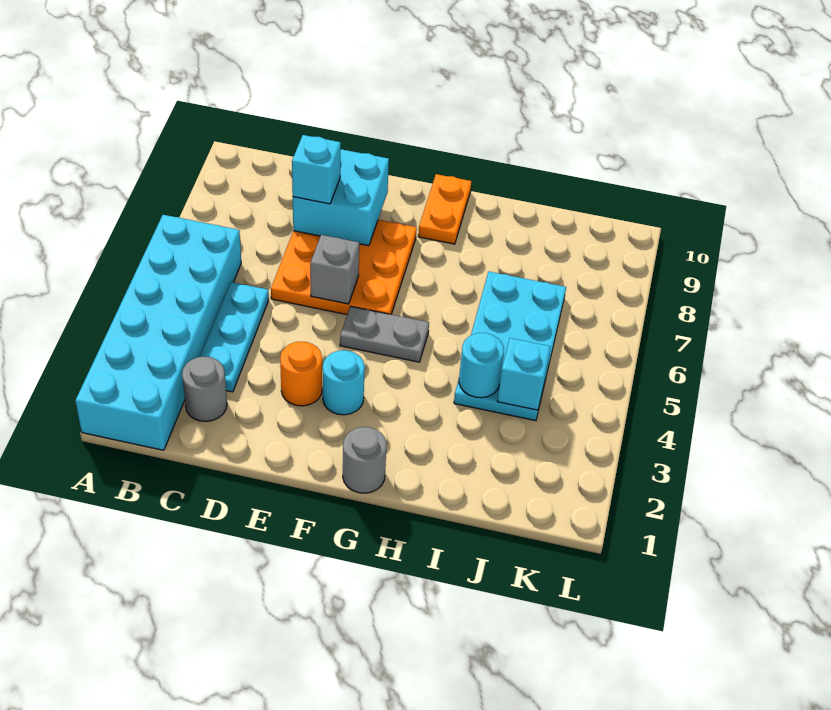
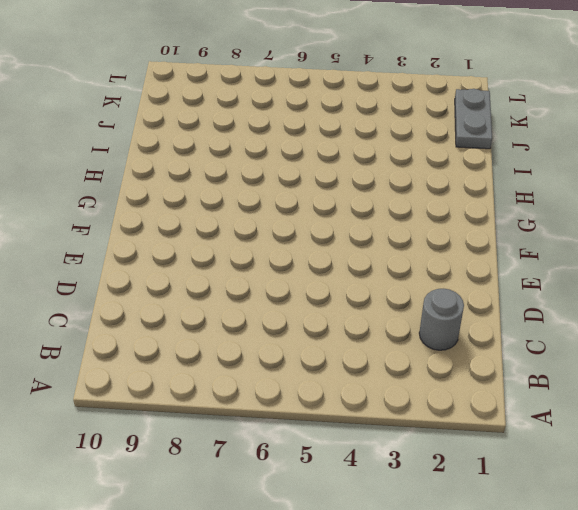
grey plate J1:K1 level 1 -> grey plate F5:G5 level 1
none -> cyan brick A1:B6 level 1
none -> cyan plate C3:C5 level 1
none -> orange plate D6:F8 level 1

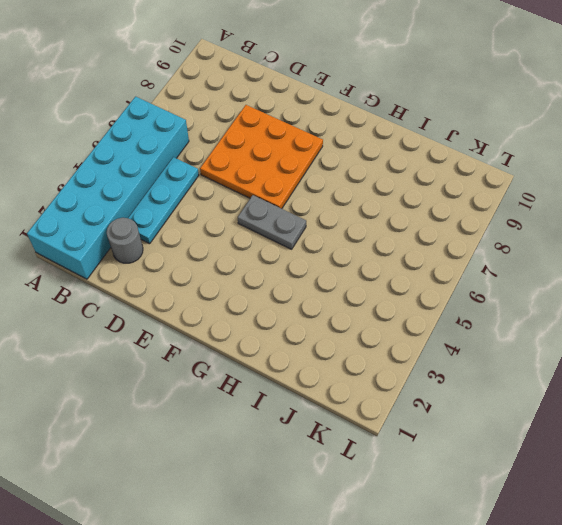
none -> orange round brick E3 level 1
none -> cyan round brick F3 level 1
none -> grey round brick G1 level 1

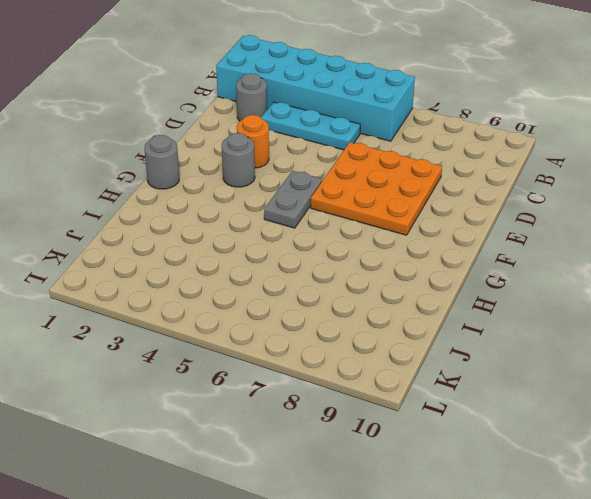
grey round brick F3 level 1 -> cyan round brick F3 level 1
none -> orange plate G9:G10 level 1
none -> cyan plate I4:J7 level 1
none -> cyan brick D8:E9 level 2

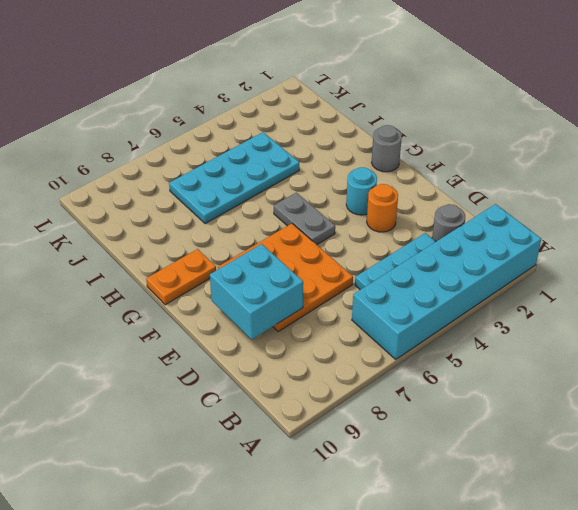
none -> grey brick E6 level 2
none -> cyan round brick I4 level 2
none -> cyan brick J4 level 2

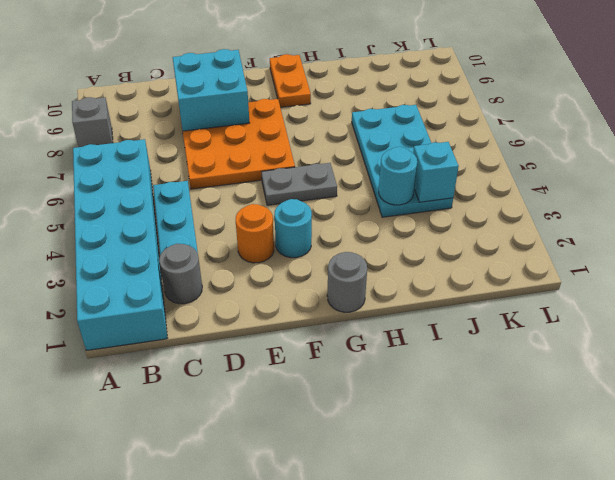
grey brick A8 level 1 -> grey brick E6 level 2
none -> cyan brick D8 level 3

